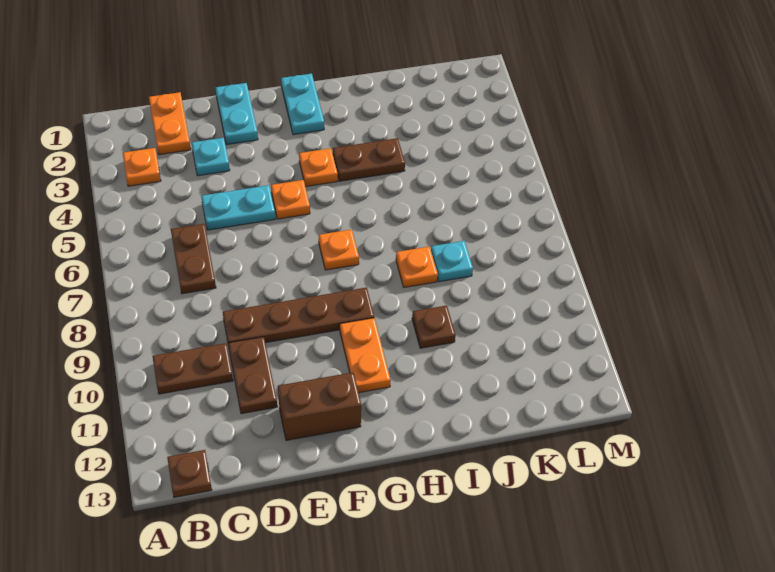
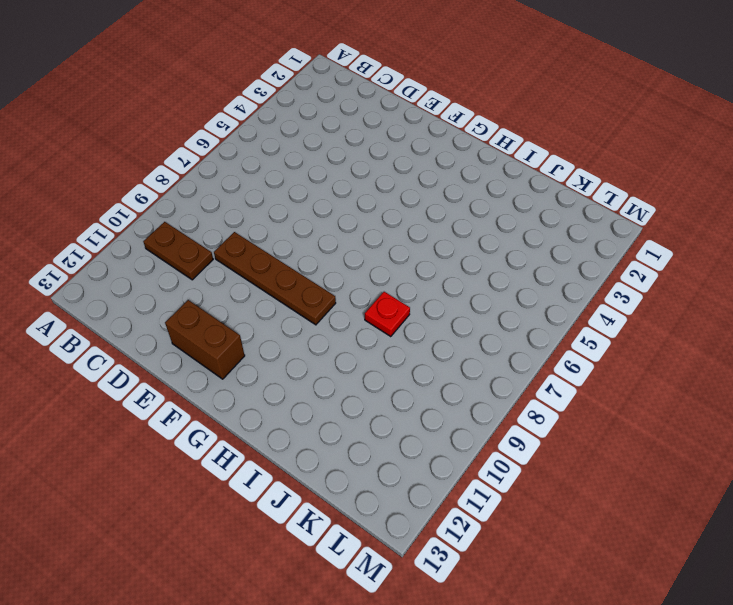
red plate I8 level 1 -> orange plate I8 level 1
none -> orange plate B3 level 1
none -> brown plate B13 level 1
none -> orange plate C1:C2 level 1

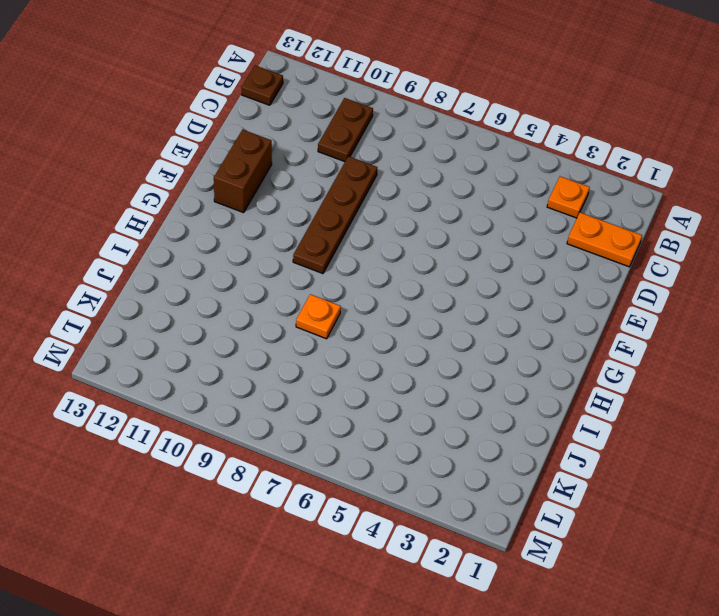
none -> brown plate C6:C7 level 1
none -> cyan plate D3 level 1
none -> cyan plate D5:E5 level 1

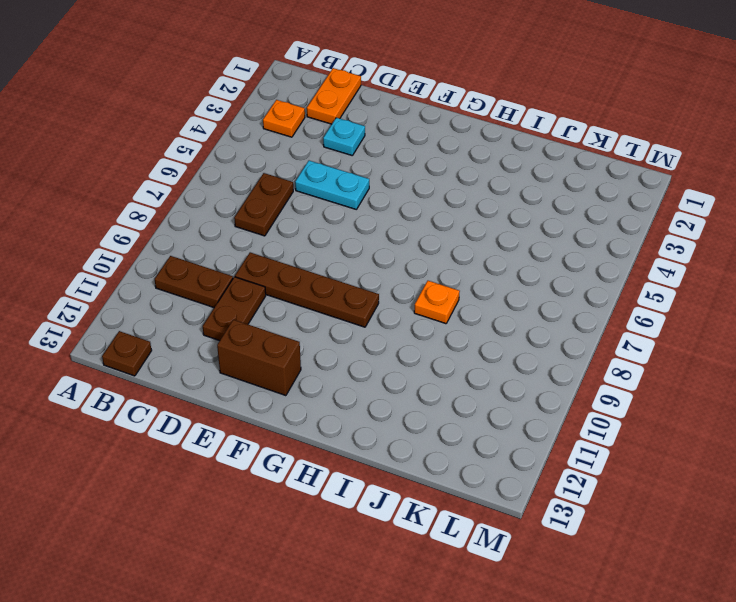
none -> cyan plate E1:E2 level 1
none -> orange plate F5 level 1
none -> cyan plate G1:G2 level 1

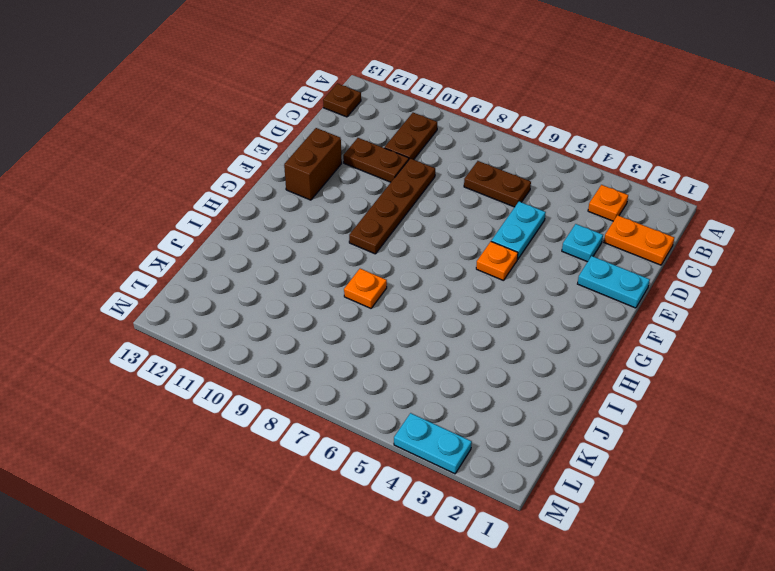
cyan plate M3:M4 level 1 -> cyan plate G1:G2 level 1
none -> orange plate G4 level 1
none -> orange plate G7 level 1
none -> orange plate G10:G11 level 1

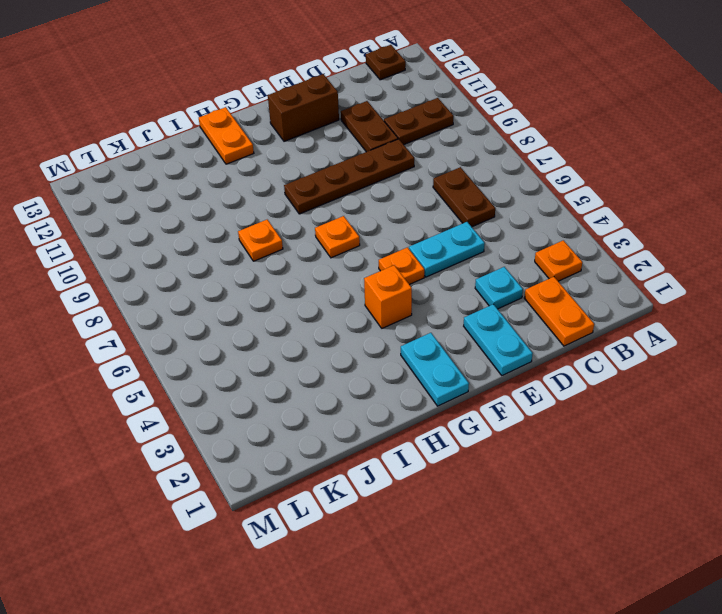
orange brick G4 level 1 -> orange plate G4 level 1
orange plate H12:H13 level 1 -> orange plate G10:G11 level 1
none -> brown plate H4:I4 level 1
none -> brown plate I10 level 1
none -> cyan plate J8 level 1

